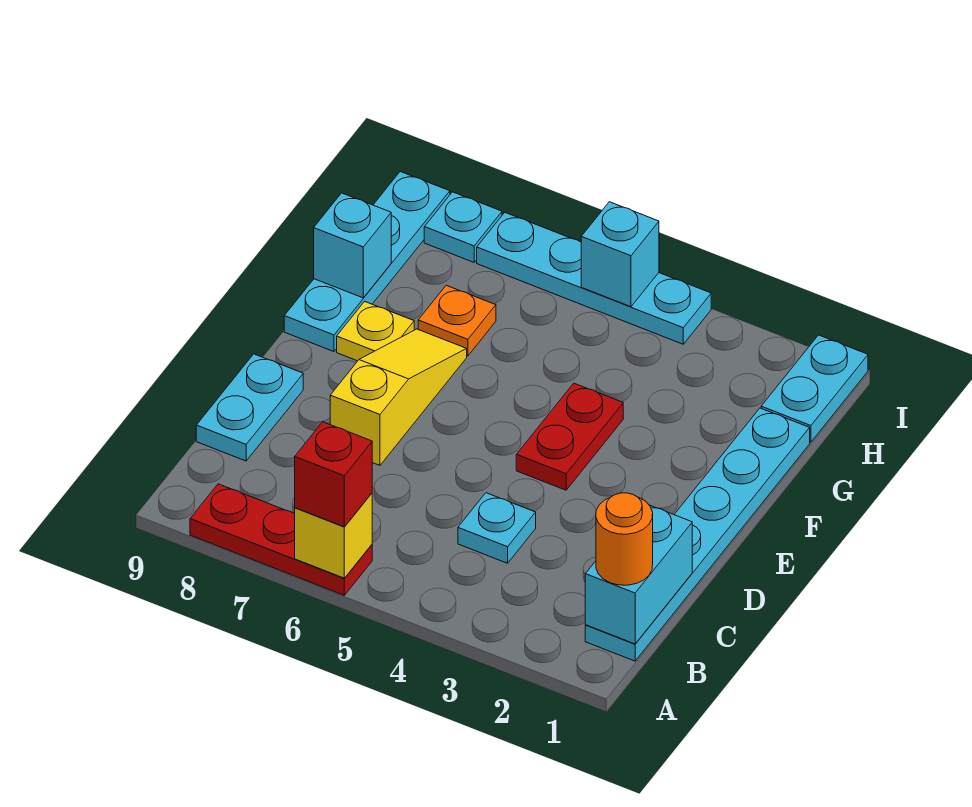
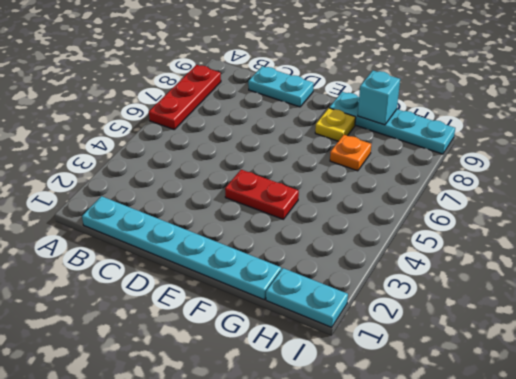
none -> cyan plate C4 level 1
none -> yellow slope D7:F7 level 1 top D
none -> cyan plate I4:I7 level 1

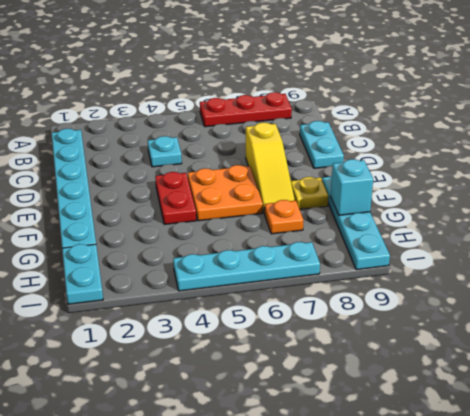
orange plate E5:F6 level 1 -> none
none -> cyan plate I8 level 1
none -> yellow brick A6 level 2
none -> cyan brick B1:C1 level 2

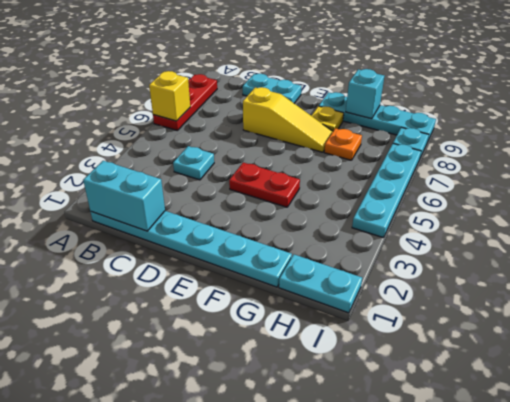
none -> cyan brick I5 level 2
none -> red brick A6 level 3
none -> orange round brick B1 level 3

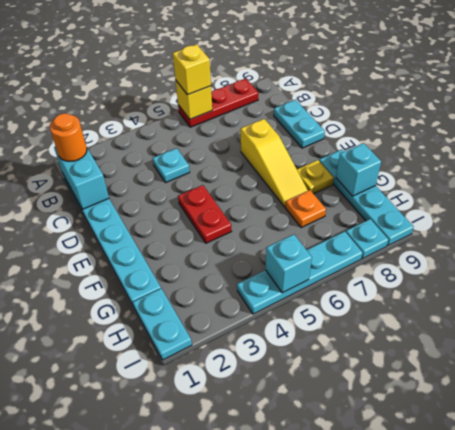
yellow brick A6 level 3 -> red brick A6 level 3

